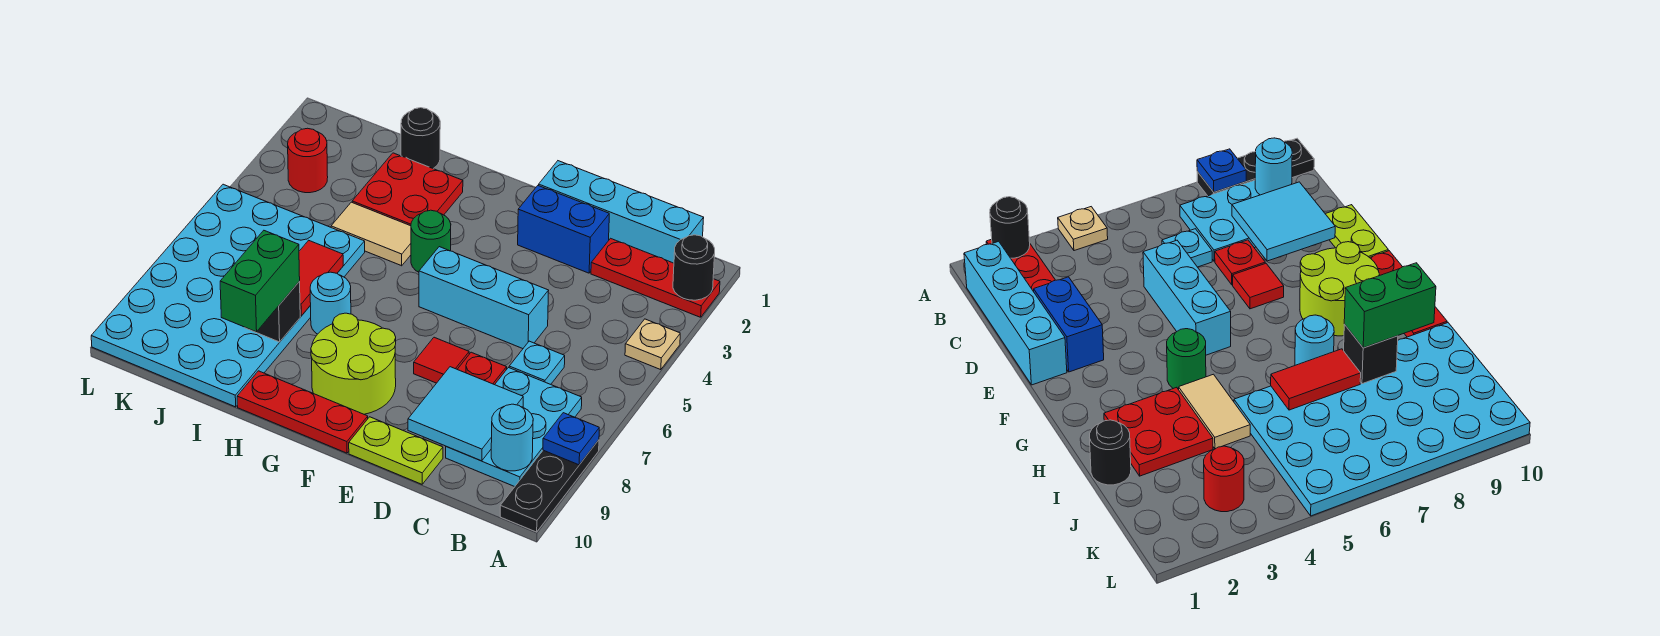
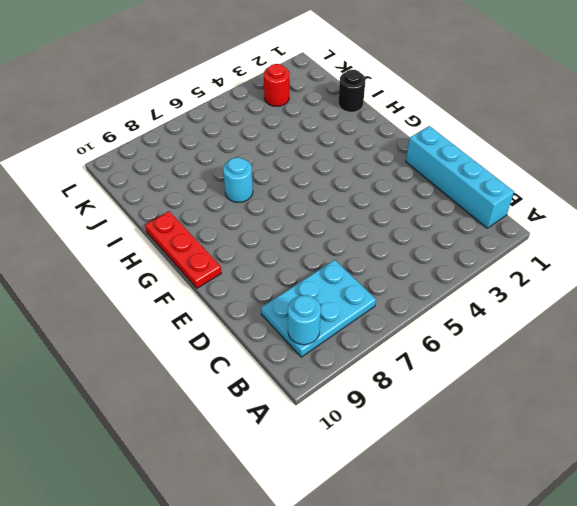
none -> red plate A2:C2 level 1
none -> tan plate A4 level 1
none -> black plate A8:A10 level 1

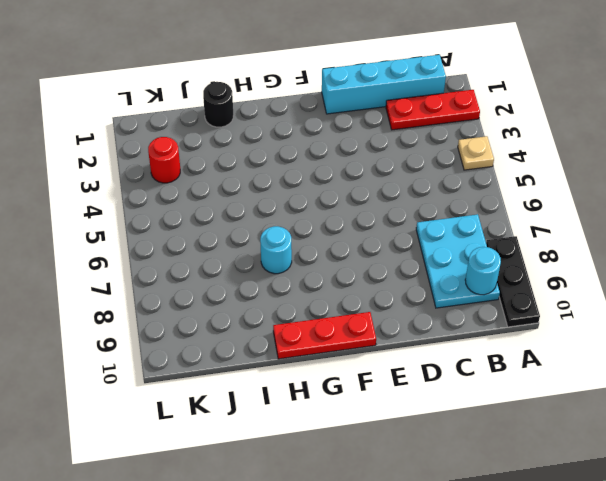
none -> cyan plate C6 level 1
none -> blue brick D2:E2 level 1
none -> cyan brick D5:F5 level 1

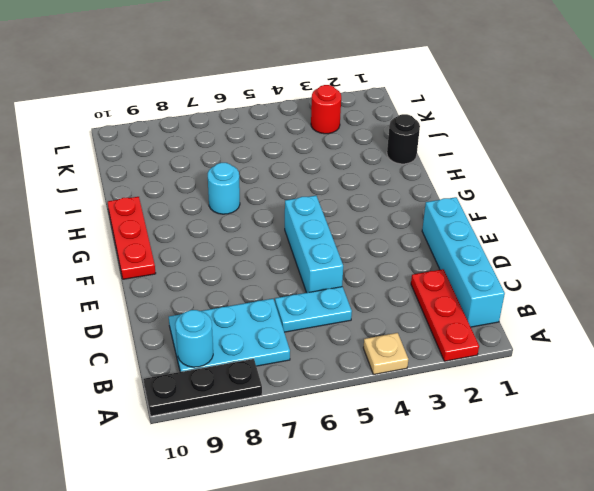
cyan plate C5:C6 level 1 -> cyan plate C6 level 1
none -> blue brick D2:E2 level 1
none -> red plate D7 level 1
none -> lime plate D10:E10 level 1

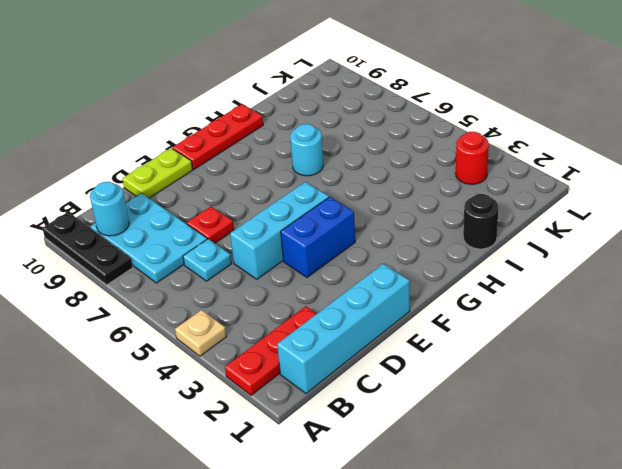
blue brick E4:F4 level 1 -> blue brick D2:E2 level 1
none -> red tile E7 level 1
none -> lime round brick F8:G9 level 1
none -> green round brick G4 level 1

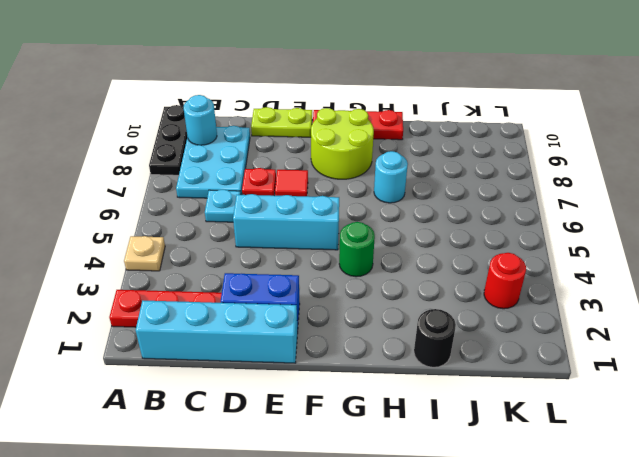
none -> red plate H2:I3 level 1
none -> tan tile H4:I4 level 1
none -> cyan plate I5:L10 level 1

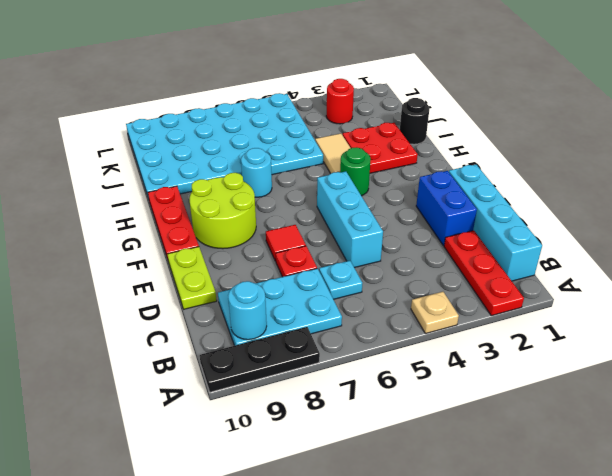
none -> black round brick A2 level 2
none -> blue plate A8 level 2
none -> cyan tile C8:D9 level 2

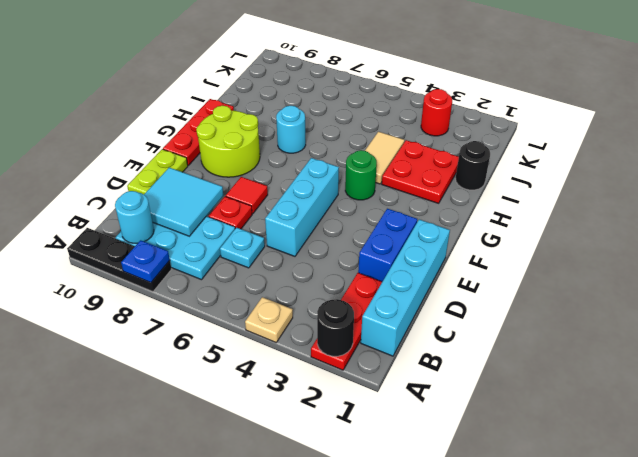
none -> cyan plate I5:L10 level 1
none -> red tile I6:I7 level 2
none -> black brick I8 level 2

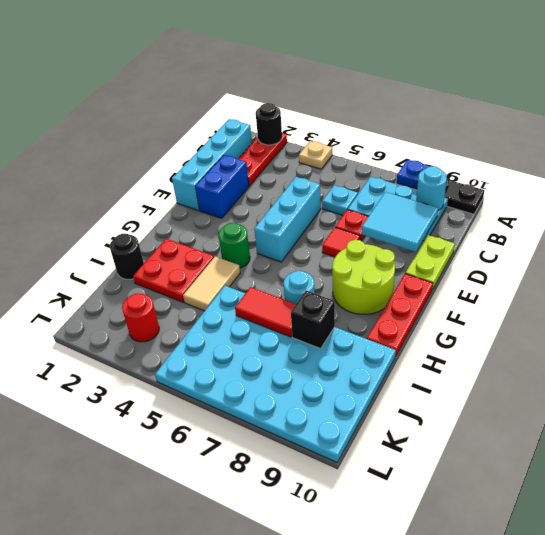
none -> green brick I8:I9 level 3

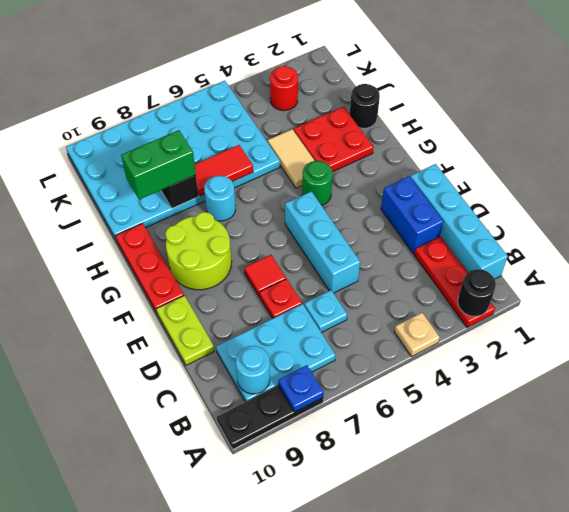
none -> cyan tile C8:D9 level 2

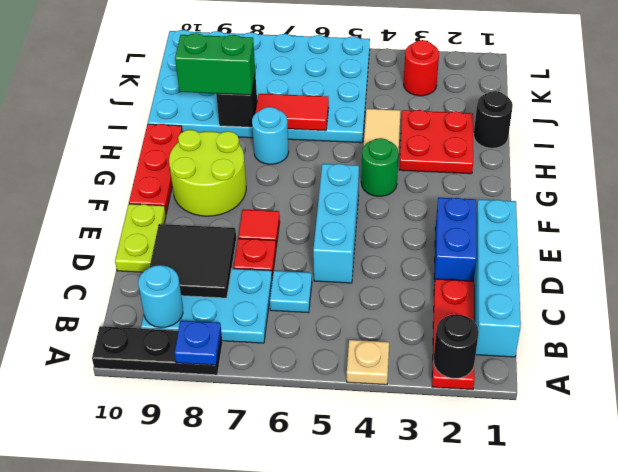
black tile C8:D9 level 2 -> cyan tile C8:D9 level 2

